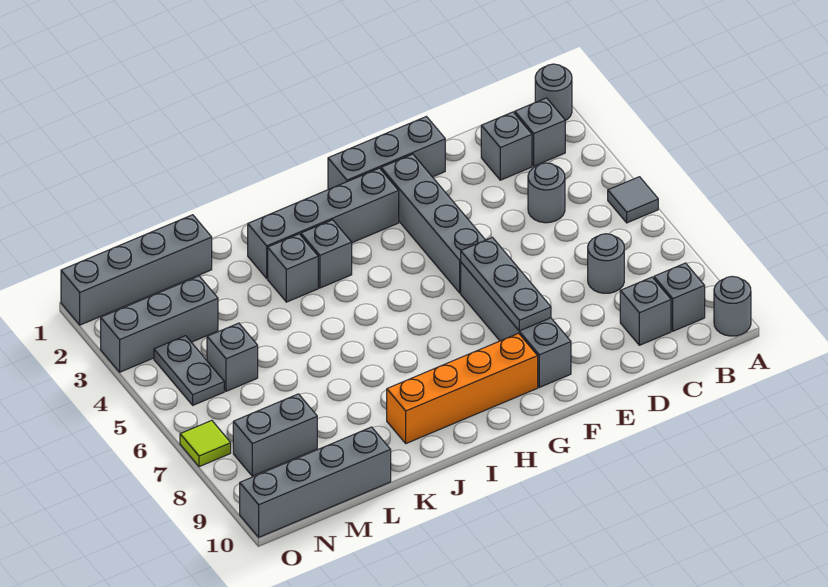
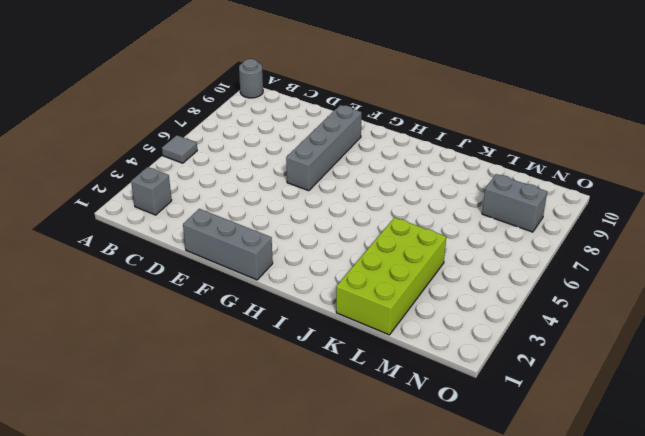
lime brick K1:L4 level 1 -> grey brick L1:O1 level 1
none -> grey round brick A1 level 1
none -> grey brick B9 level 1
none -> grey brick C2 level 1

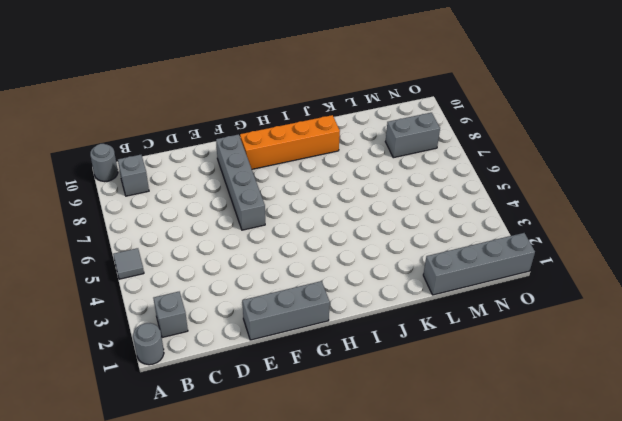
none -> grey brick C2 level 1
none -> grey round brick C4 level 1
none -> grey round brick C7 level 1

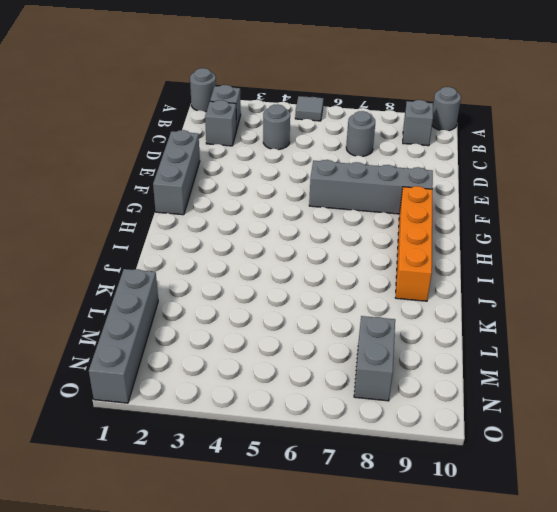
none -> grey brick C9 level 1
none -> grey brick F2:F5 level 1
none -> grey brick G2:J2 level 1

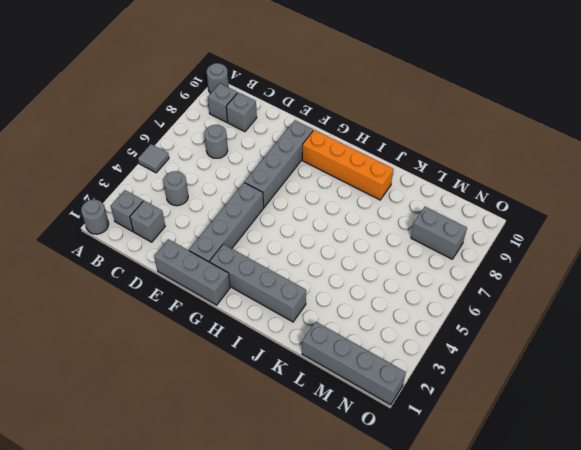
none -> grey brick I3 level 1
none -> grey brick J3 level 1
none -> grey brick L10:O10 level 1

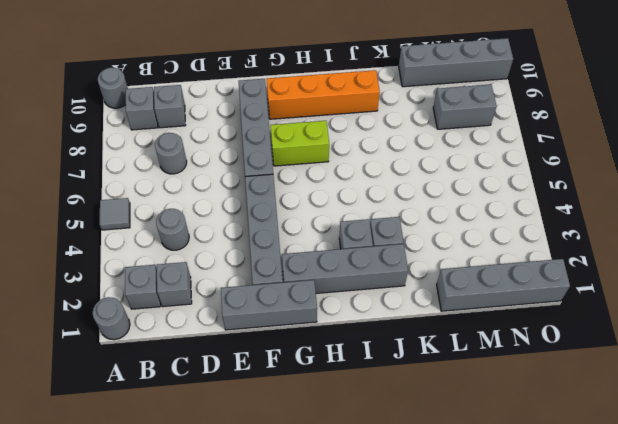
lime brick G7:H7 level 1 -> none
none -> grey brick M3:O3 level 1
none -> grey brick M5 level 1
none -> grey plate N4:N5 level 1

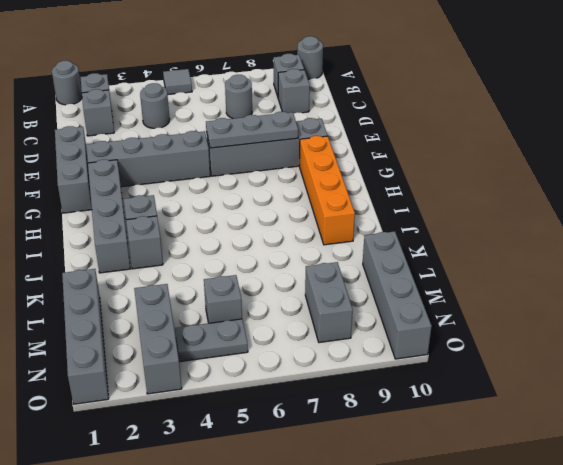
none -> lime tile O7 level 1

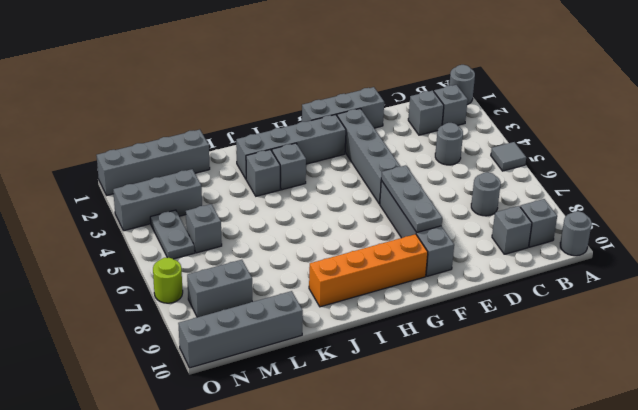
lime round brick O7 level 1 -> lime tile O7 level 1

